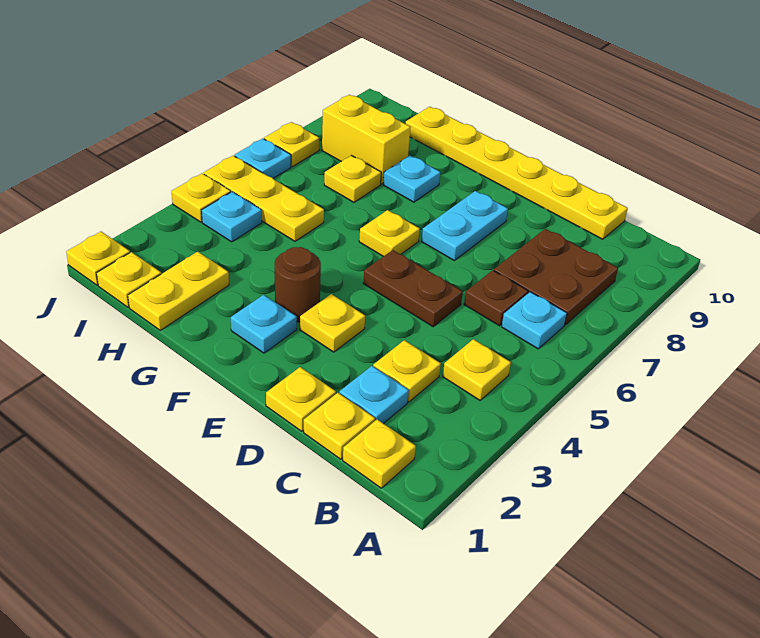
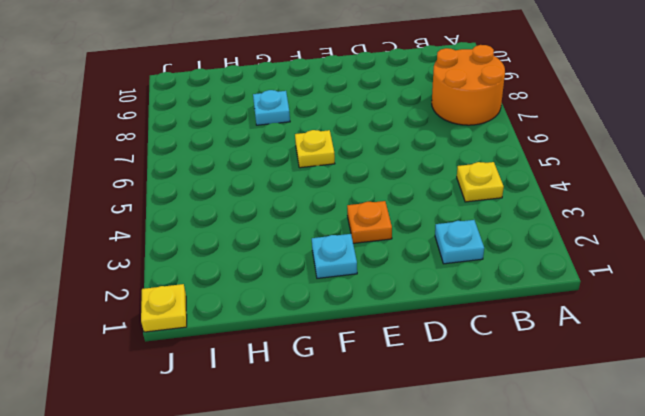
orange round brick A7:B8 level 1 -> brown plate B7:C8 level 1
orange plate E3 level 1 -> yellow plate E3 level 1
none -> yellow plate B1 level 1
none -> cyan plate B6 level 1
none -> yellow plate C1 level 1

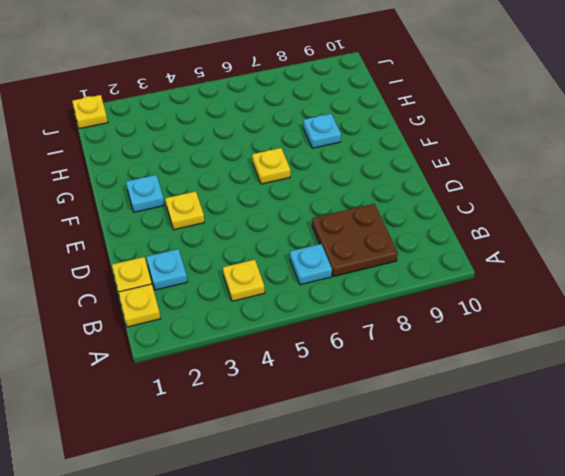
none -> yellow plate C3 level 1
none -> brown plate C6 level 1
none -> yellow plate C10:H10 level 1

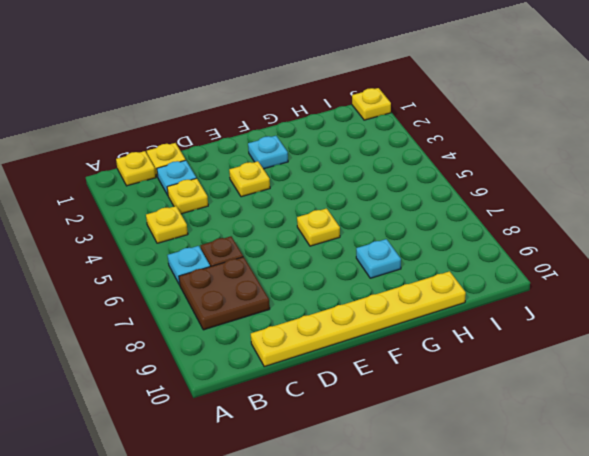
none -> yellow plate D1 level 1
none -> brown plate D5:E5 level 1
none -> cyan plate E7:E8 level 1

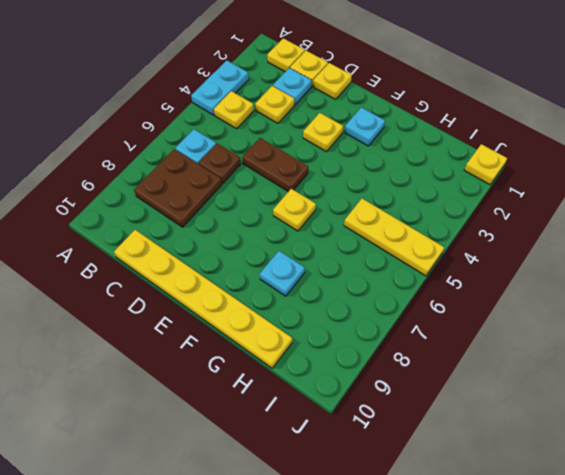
cyan plate A3:A4 level 1 -> cyan plate E7:E8 level 1
none -> brown round brick F3 level 1
none -> yellow plate H1:H2 level 1
none -> yellow plate H7 level 1

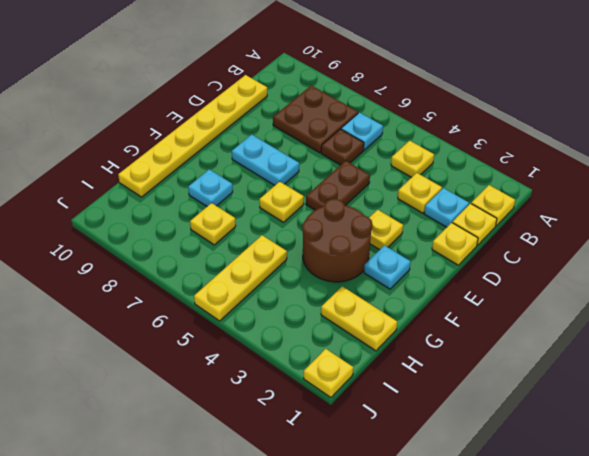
brown round brick F3:G4 level 1 -> brown round brick F3 level 1
none -> yellow brick H8:I8 level 1
none -> yellow plate I1 level 1
none -> cyan plate I4 level 1

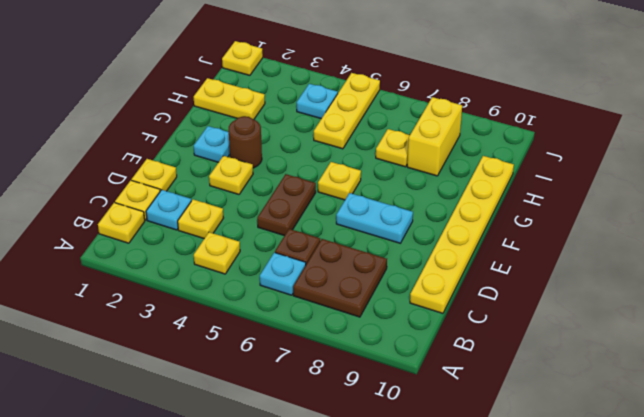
none -> cyan plate G8 level 1
none -> yellow plate I1 level 1
none -> yellow plate J4 level 1

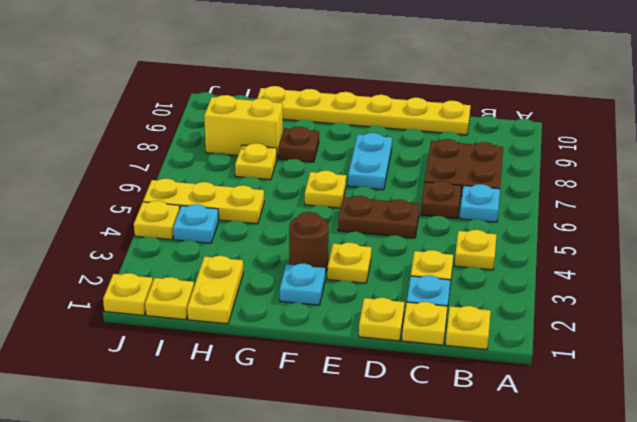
brown plate G8 level 1 -> cyan plate G8 level 1
none -> cyan plate J6 level 1
none -> yellow plate J7 level 1

